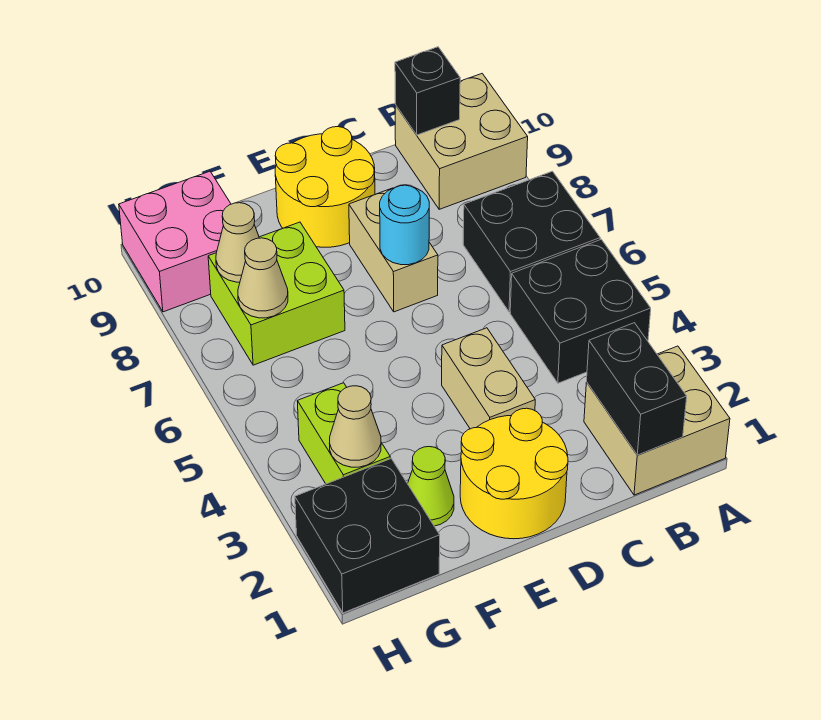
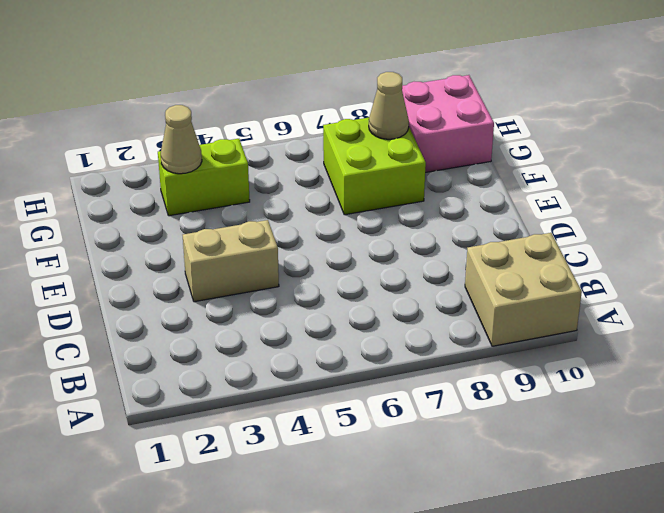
none -> tan brick A1:B2 level 1
none -> black brick A4:B5 level 1
none -> black brick A6:B7 level 1

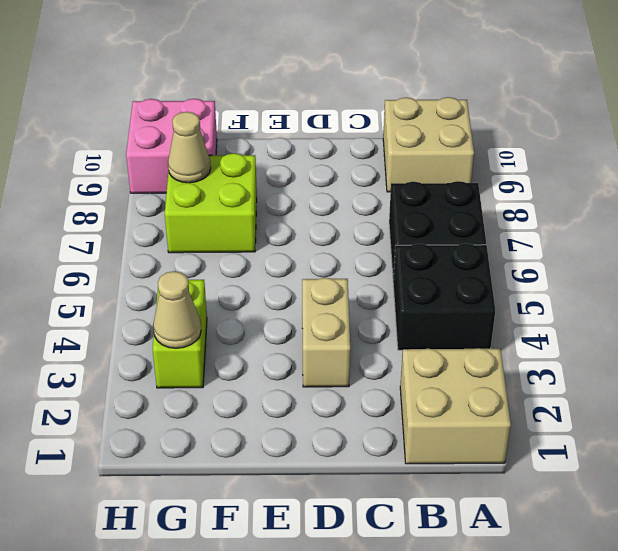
none -> yellow round brick D1:E2 level 1
none -> tan brick D7:D8 level 1
none -> yellow round brick D9:E10 level 1

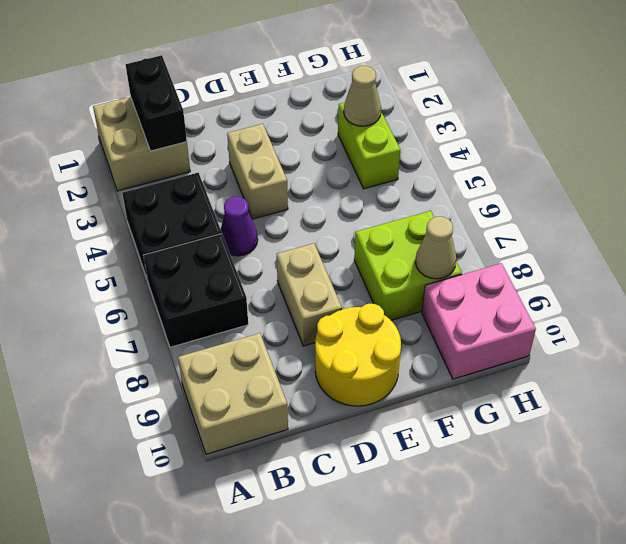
purple cone C5 level 1 -> none
none -> yellow round brick D1:E2 level 1
none -> lime cone F2 level 1
none -> black brick G1:H2 level 1

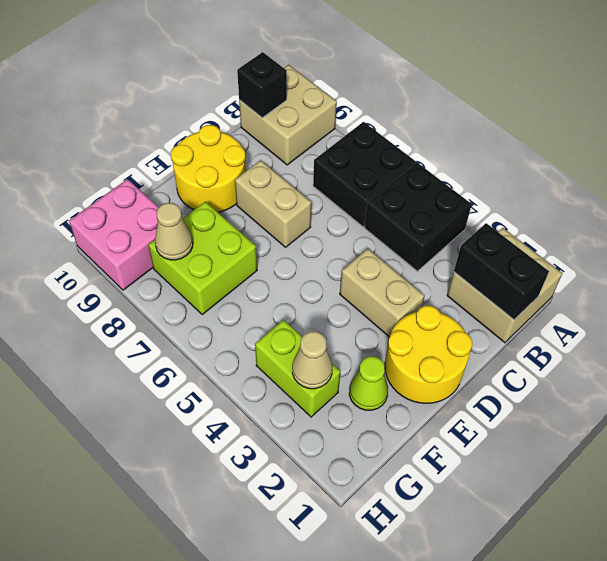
none -> black brick G1:H2 level 1
none -> cyan round brick D7 level 2
none -> tan cone G7 level 2

